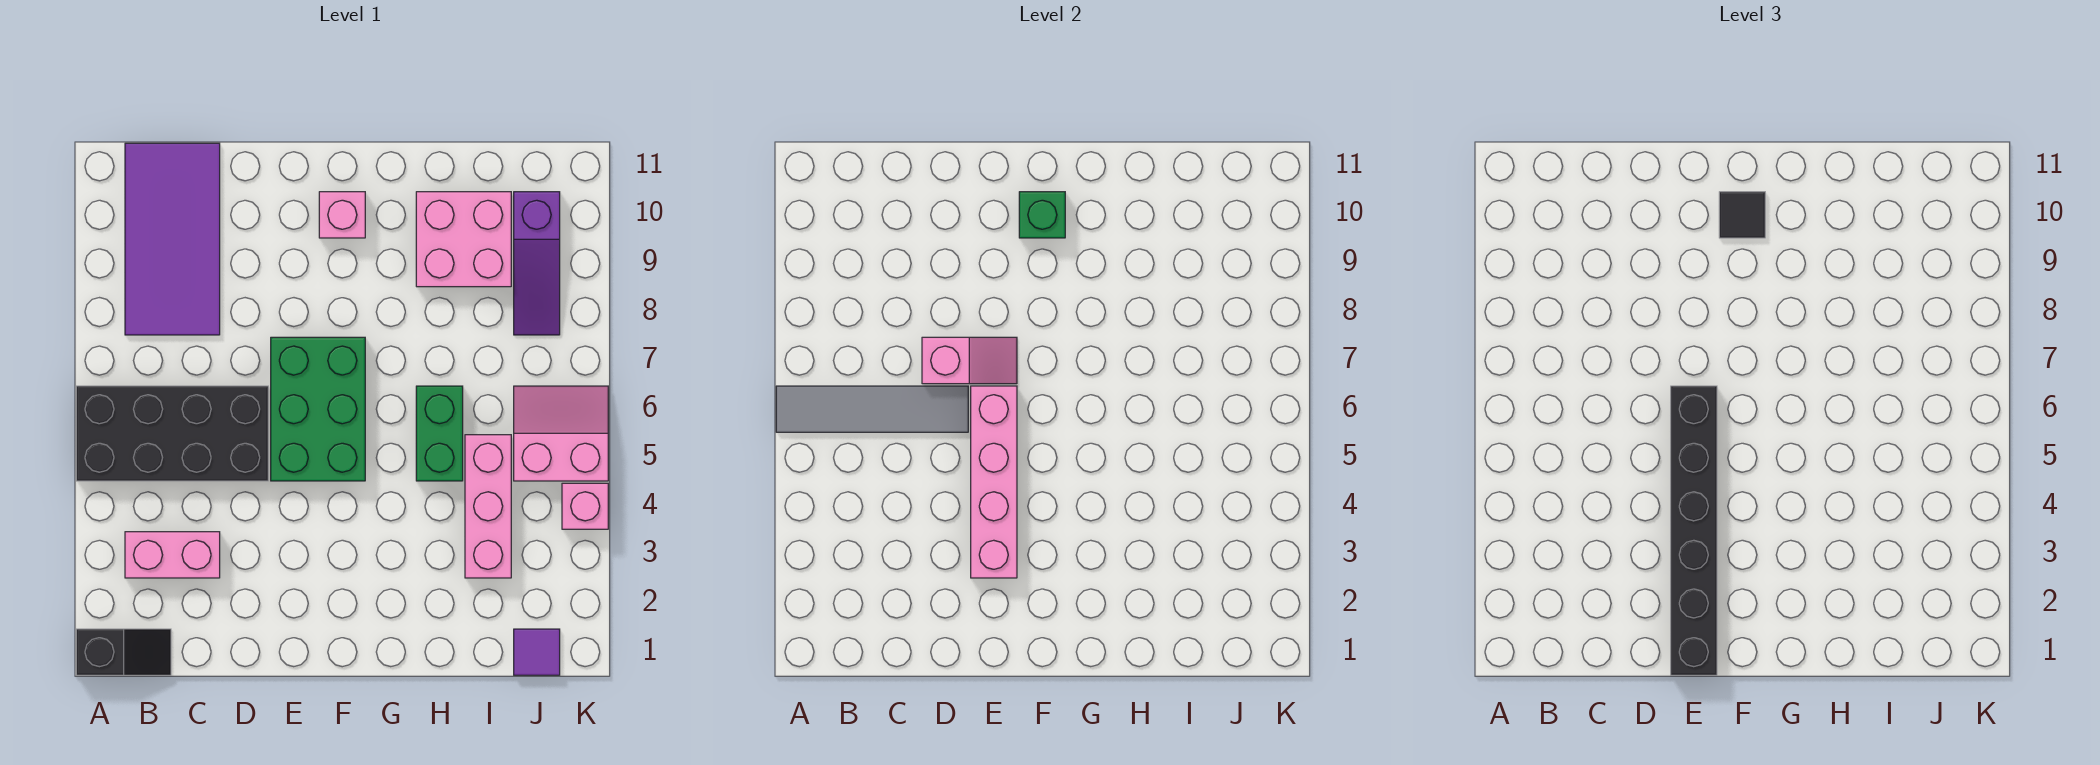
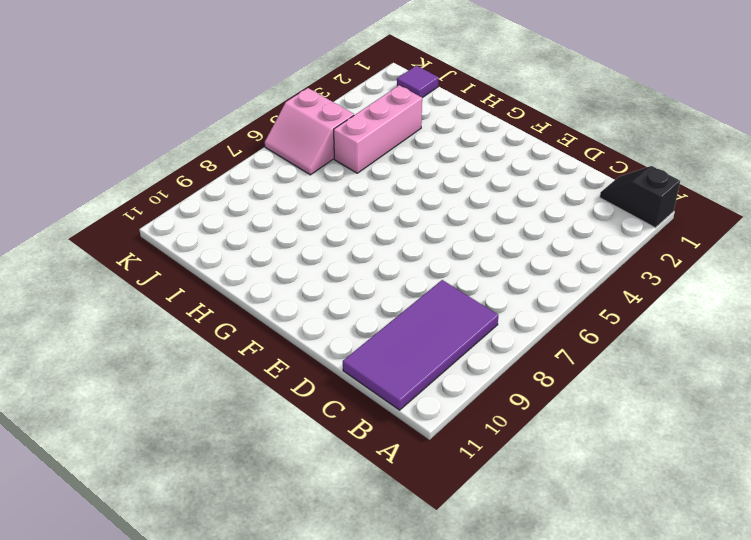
none -> black brick A5:D6 level 1
none -> pink brick B3:C3 level 1
none -> green brick E5:F7 level 1

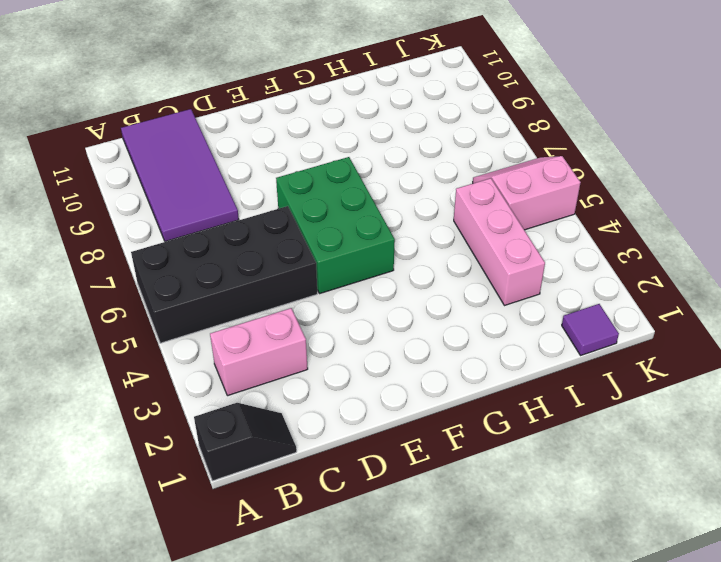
none -> pink brick F10 level 1
none -> green brick H5:H6 level 1
none -> pink brick H9:I10 level 1

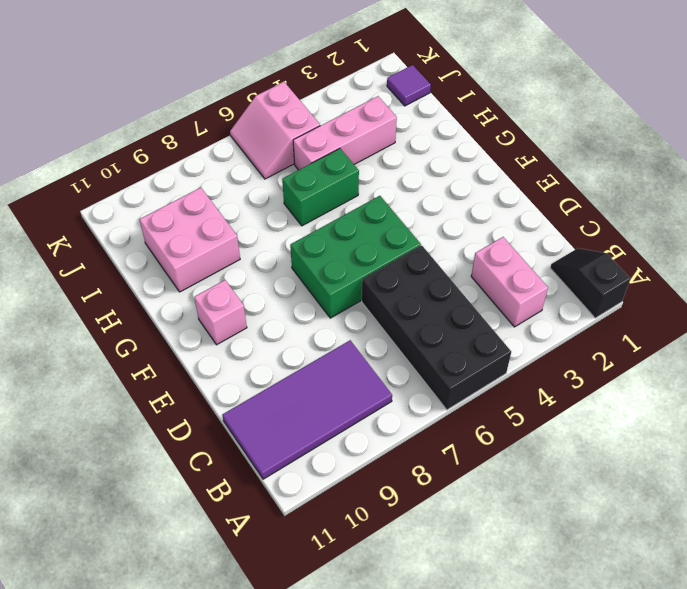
none -> purple slope J8:J10 level 1 top 10
none -> pink brick K4 level 1
none -> grey tile A6:D6 level 2

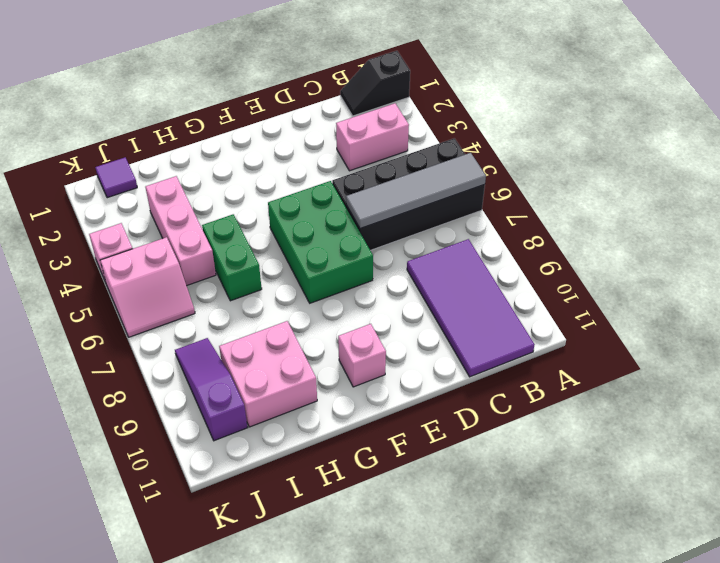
none -> pink slope D7:E7 level 2 top D
none -> pink brick E3:E6 level 2
none -> green brick F10 level 2

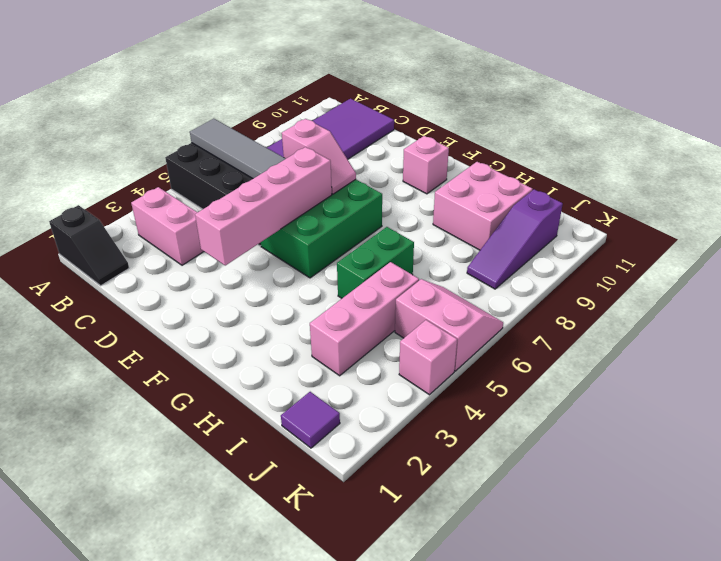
none -> green brick F10 level 2
none -> black brick E1:E6 level 3
none -> black tile F10 level 3

